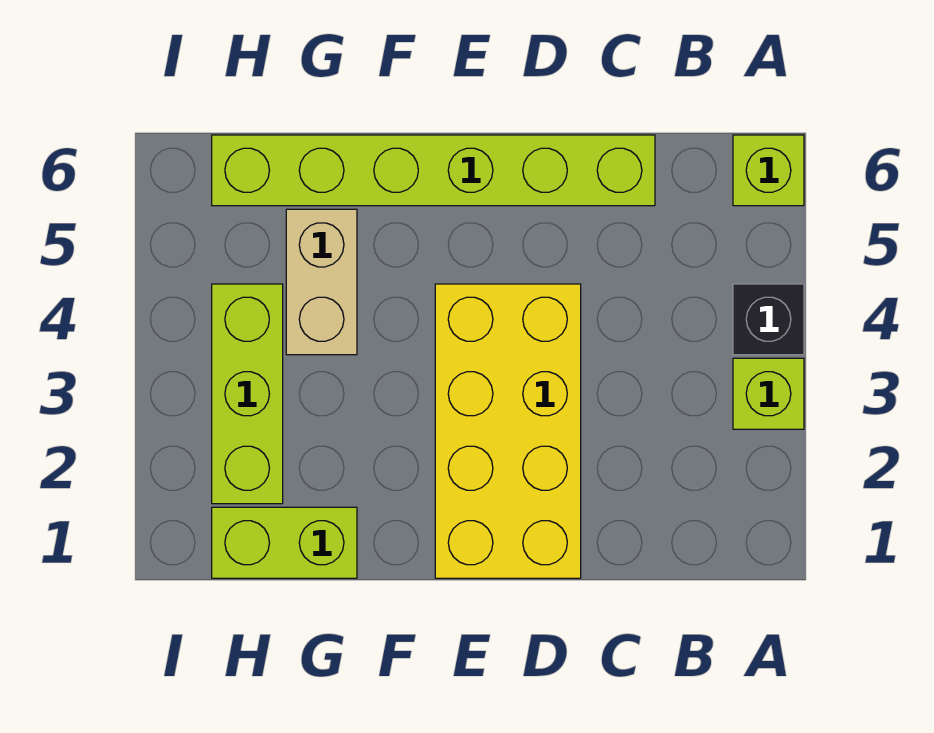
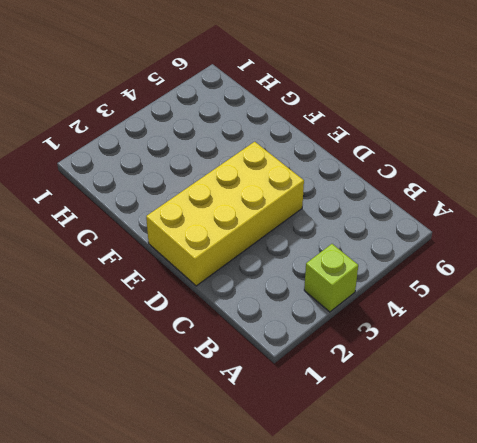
none -> black brick A4 level 1
none -> lime brick A6 level 1

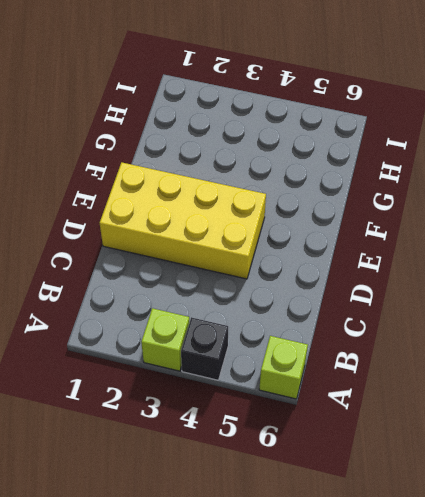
none -> lime brick C6:H6 level 1
none -> lime brick G1:H1 level 1

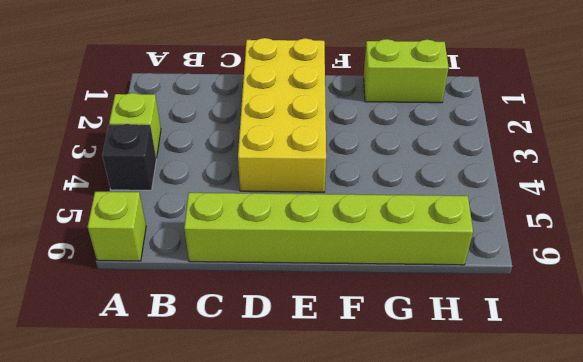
none -> tan brick G4:G5 level 1
none -> lime brick H2:H4 level 1

